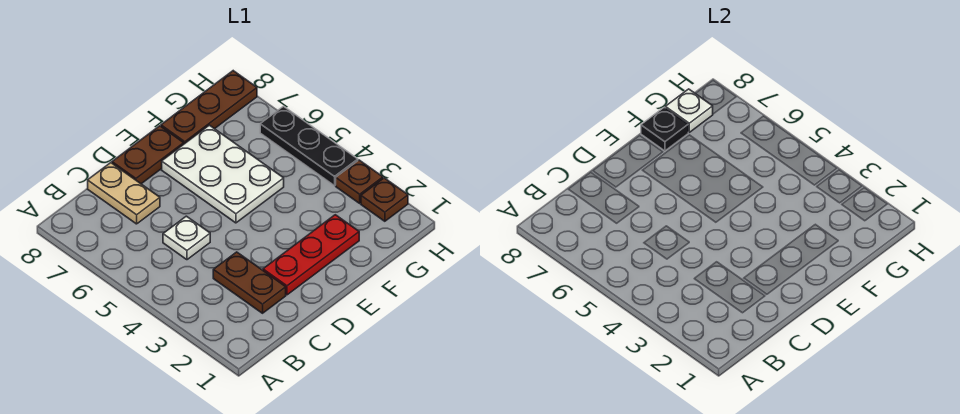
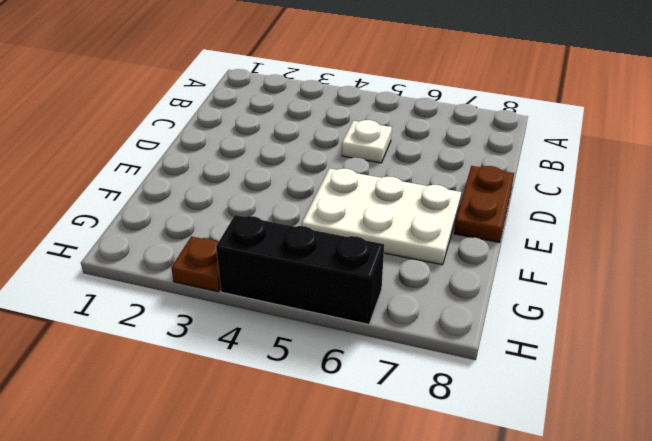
black brick H4:H6 level 1 -> black plate H4:H6 level 1
none -> brown plate C2:C3 level 1
none -> tan plate C7:C8 level 1
none -> red plate D2:F2 level 1

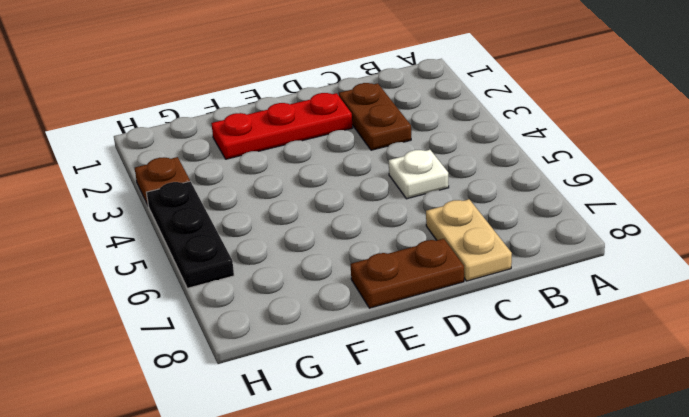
none -> white plate E5:F7 level 1
none -> brown plate F8:H8 level 1
none -> brown plate H2 level 1

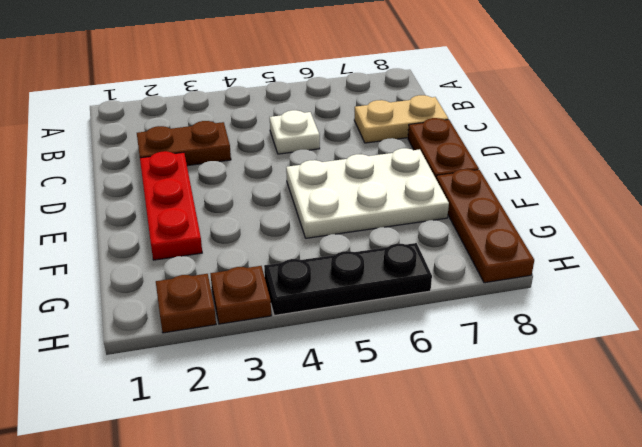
none -> black plate F8 level 2
none -> white plate G8 level 2

